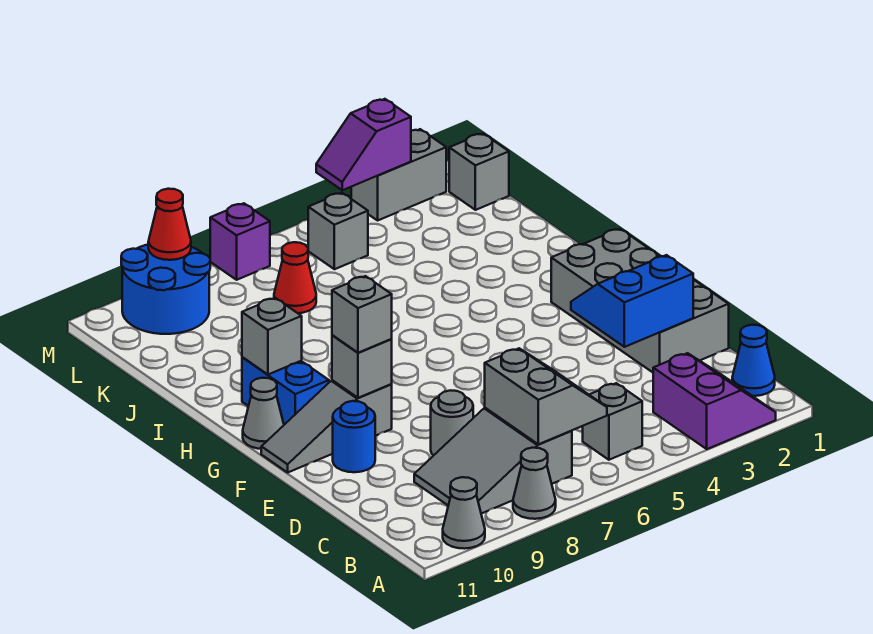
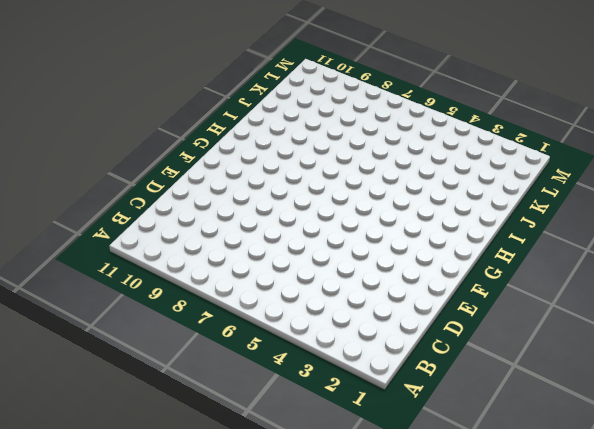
none -> purple slope A2:B3 level 1 top 3
none -> grey cone A8 level 1
none -> grey cone A10 level 1

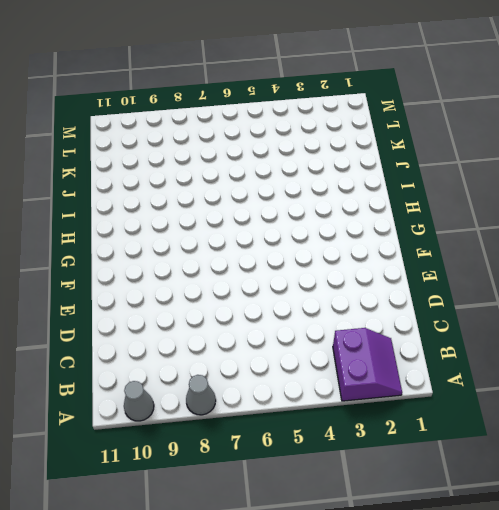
none -> blue cone B1 level 1
none -> grey brick B5 level 1
none -> grey slope B7:C9 level 1 top 7

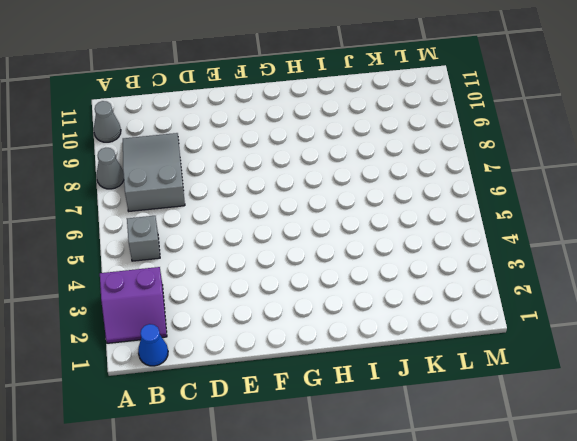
none -> grey brick D1:G2 level 1
none -> grey round brick D8 level 1
none -> blue round brick E10 level 1

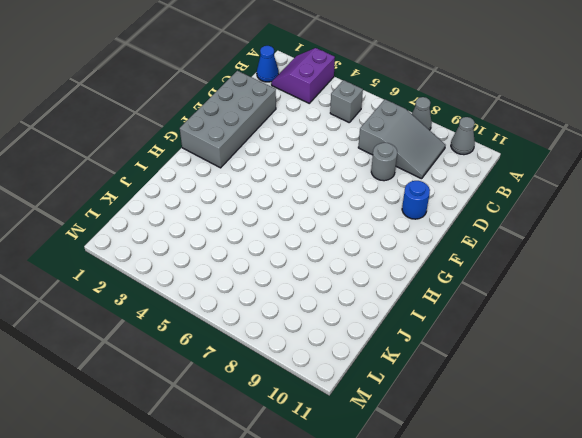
none -> grey slope F9:F11 level 1 top 9
none -> blue brick G10:H10 level 1
none -> grey cone G11 level 1

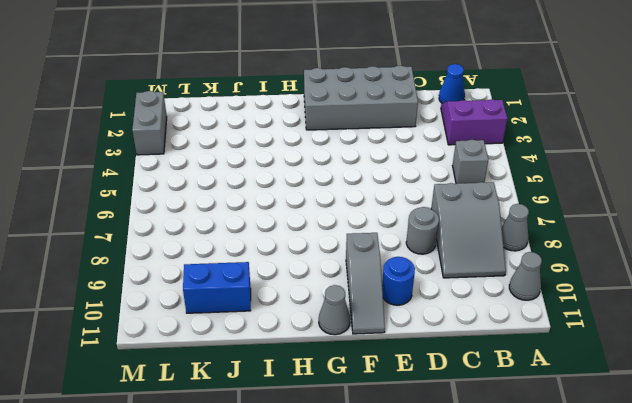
blue brick J10:K10 level 1 -> blue brick G10:H10 level 1
none -> red cone K7 level 1
none -> grey brick L1 level 1
none -> grey brick L5 level 1

